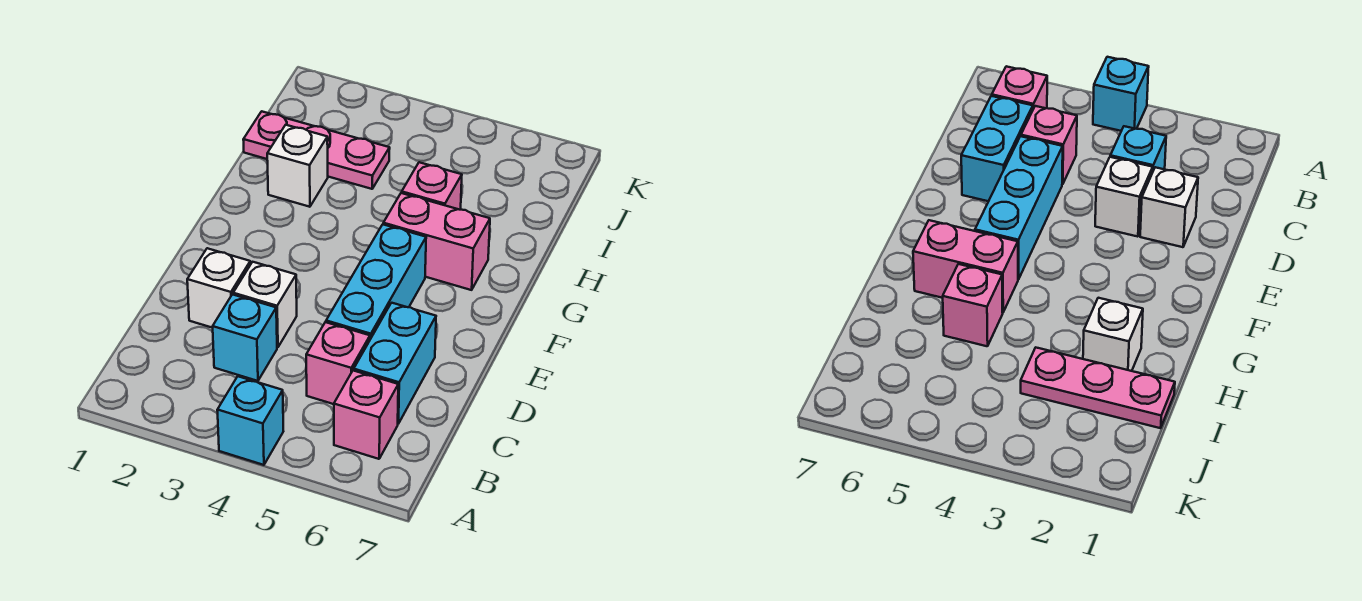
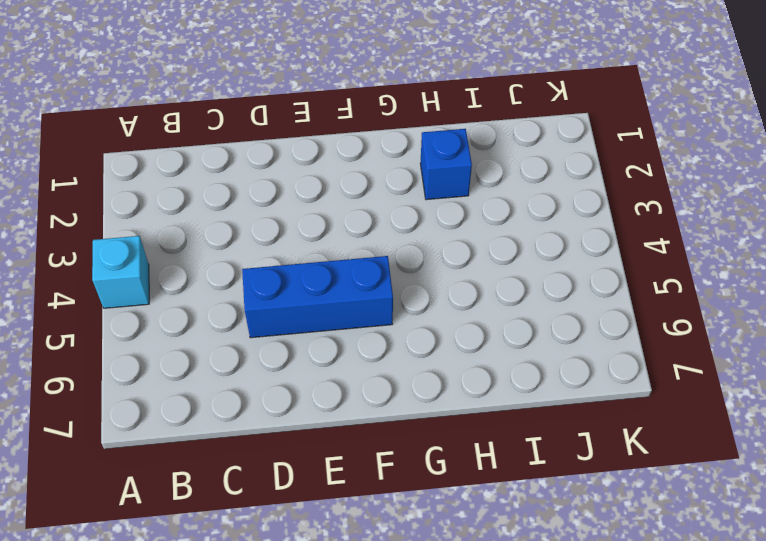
blue brick D5:F5 level 1 -> cyan brick D5:F5 level 1
blue brick H2 level 1 -> white brick H2 level 1
none -> pink brick B6 level 1
none -> cyan brick C3 level 1
none -> pink brick C5 level 1

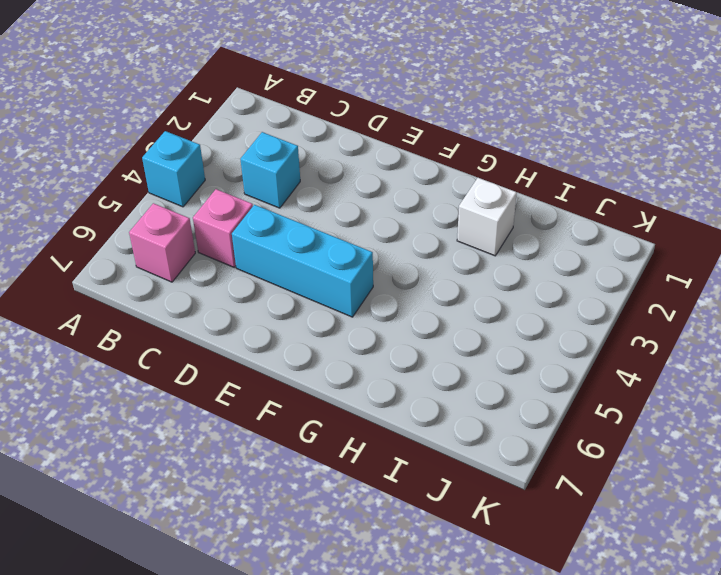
none -> cyan brick C6:D6 level 1
none -> white brick D2 level 1
none -> white brick D3 level 1

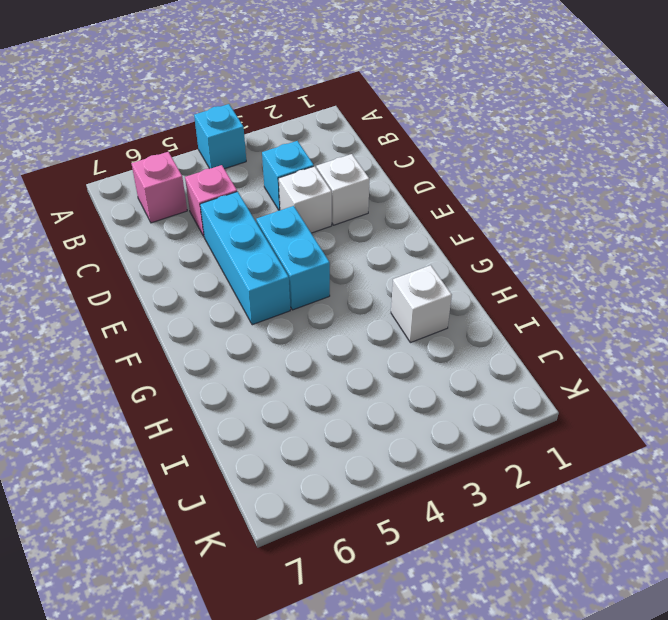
cyan brick E4:F4 level 1 -> cyan brick C6:D6 level 1
none -> pink brick G5:G6 level 1
none -> pink brick H5 level 1
none -> pink plate I1:I3 level 1

